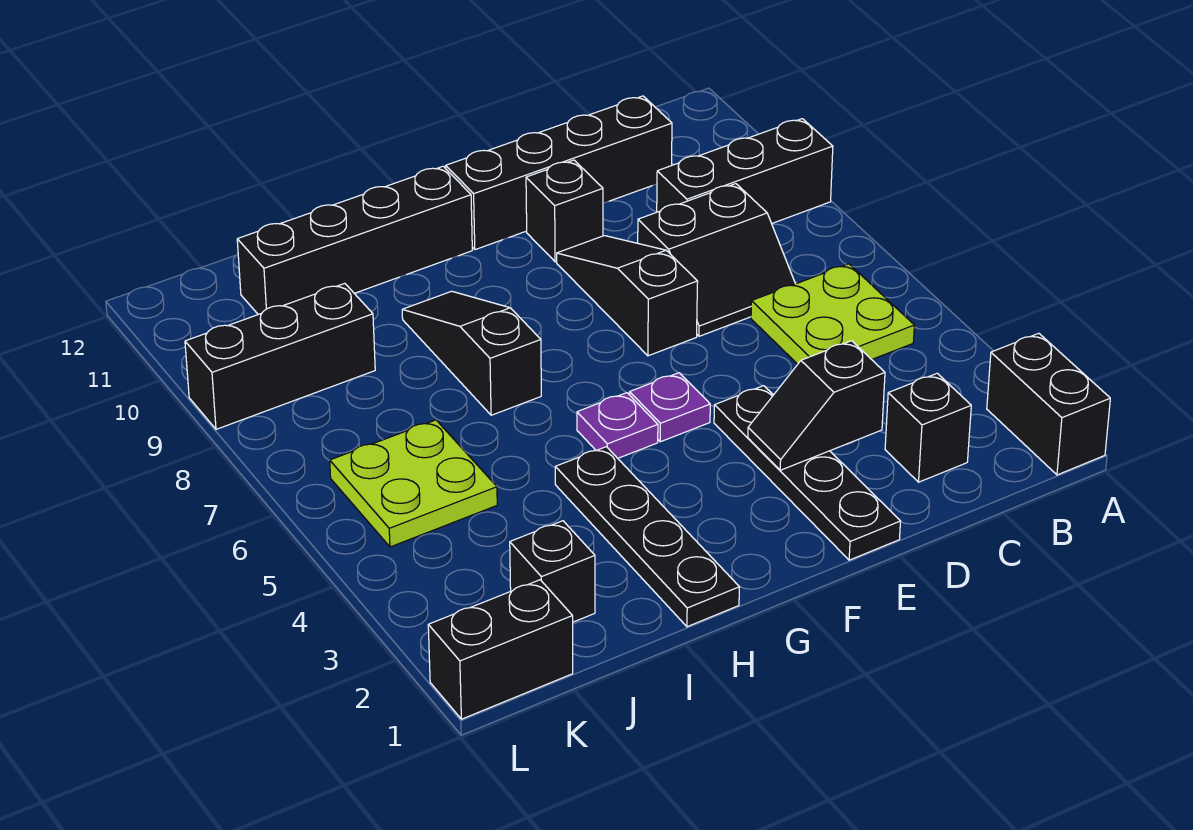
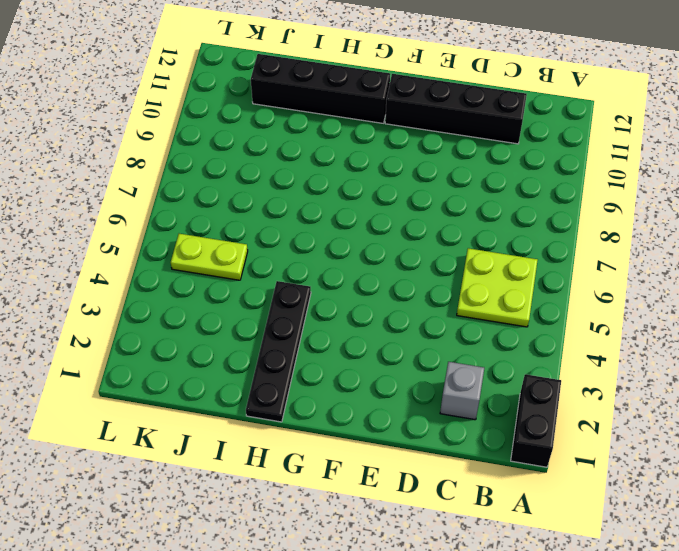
grey brick C2 level 1 -> black brick C2 level 1
lime plate J5:K5 level 1 -> lime plate J5:K6 level 1
none -> black brick A9:C9 level 1
none -> black slope C7:D8 level 1 top 8
none -> black plate E1:E4 level 1

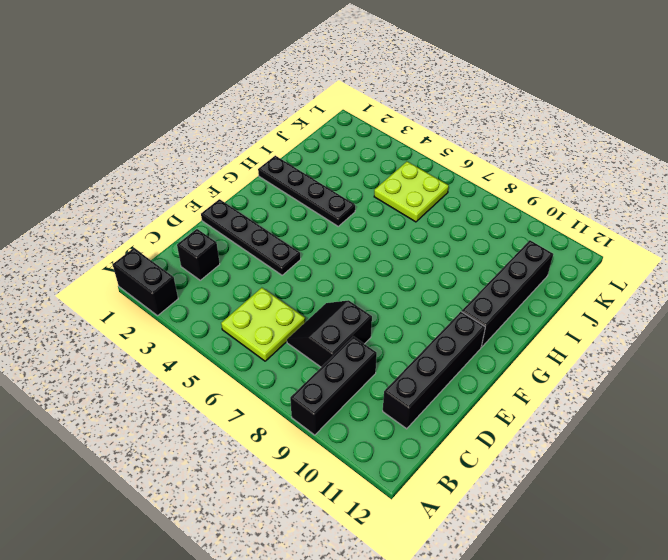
none -> black slope E7:E9 level 1 top 7
none -> black brick E10 level 1
none -> purple plate F5 level 1

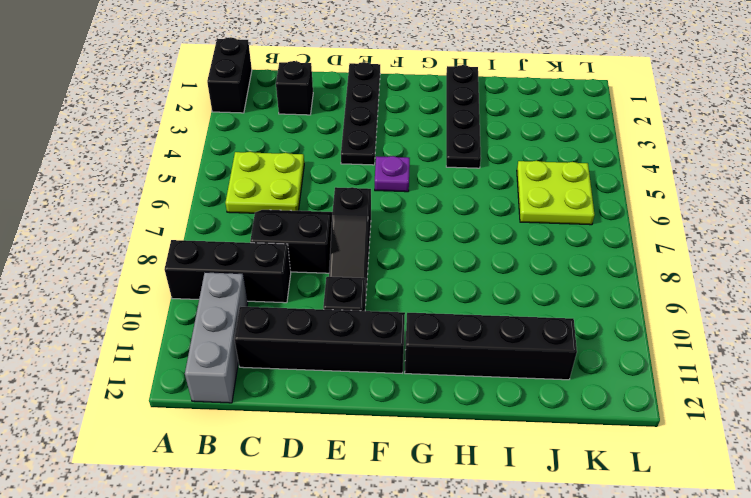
grey brick B10:B12 level 1 -> none
none -> purple plate G5 level 1
none -> black slope H7:H9 level 1 top 7
none -> black brick J2 level 1

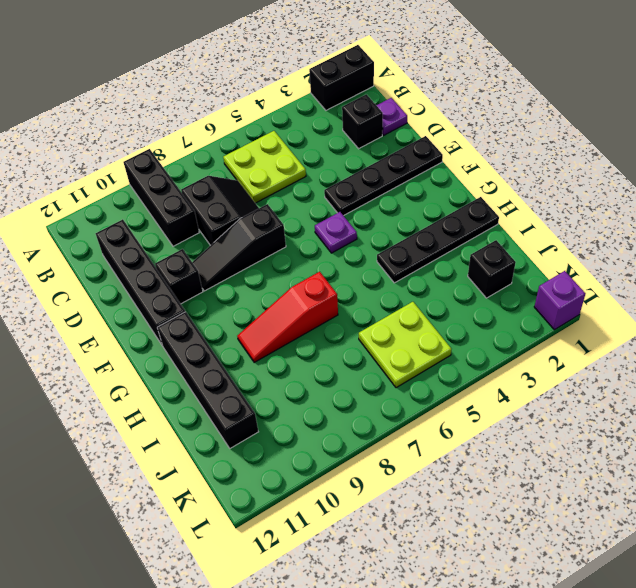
purple plate C1 level 1 -> purple plate G5 level 1
red slope H7:H9 level 1 top 7 -> black slope H7:H9 level 1 top 7
purple brick L1 level 1 -> black brick K1:L1 level 1
none -> black brick J9:L9 level 1
none -> black slope D3:E3 level 2 top D

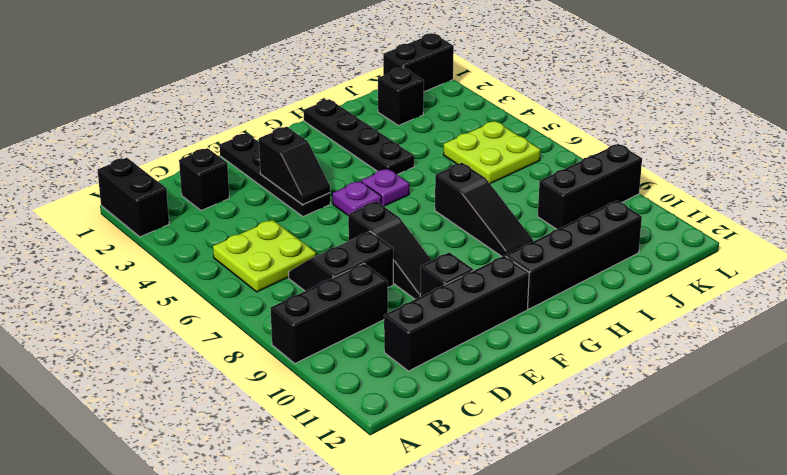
black slope E3:E4 level 2 top 3 -> black slope D3:E3 level 2 top D

